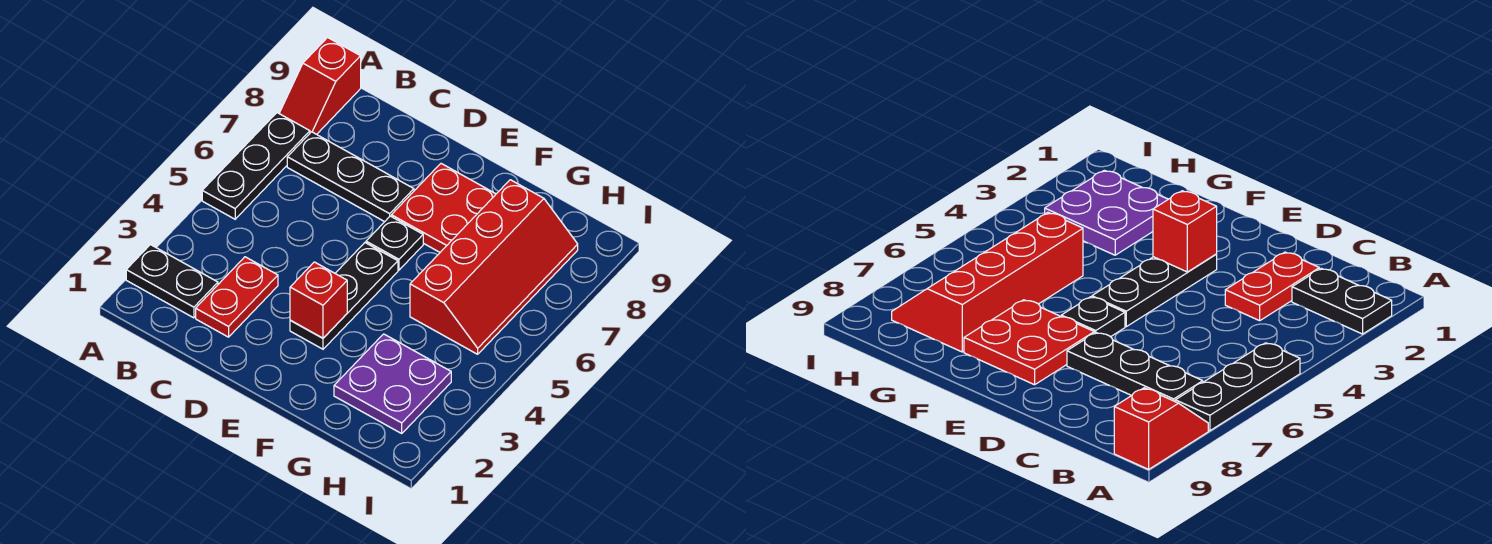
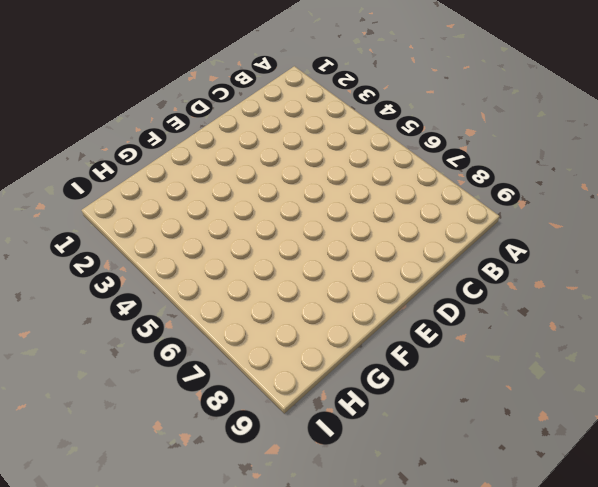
none -> black plate A2:B2 level 1
none -> black plate A5:A7 level 1

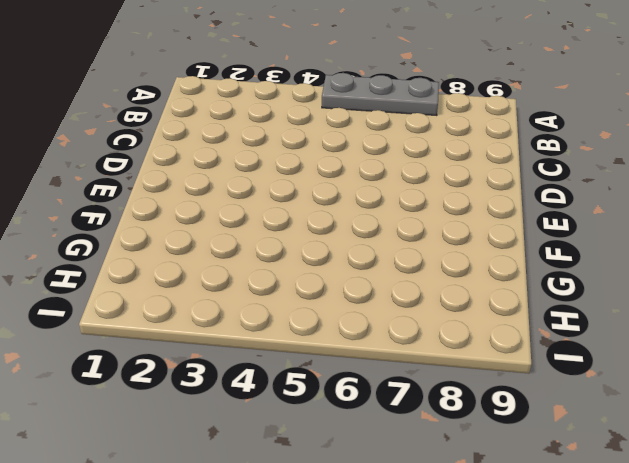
grey plate A5:A7 level 1 -> black plate A5:A7 level 1
none -> black plate A2:B2 level 1
none -> red slope A8:A9 level 1 top 9

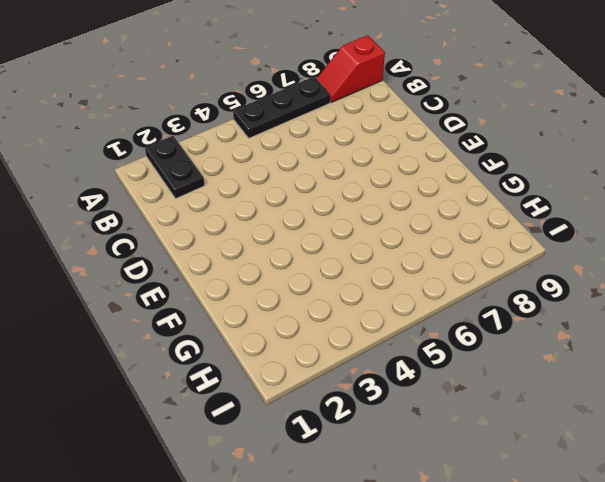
none -> black plate B7:D7 level 1
none -> red plate C2:C3 level 1

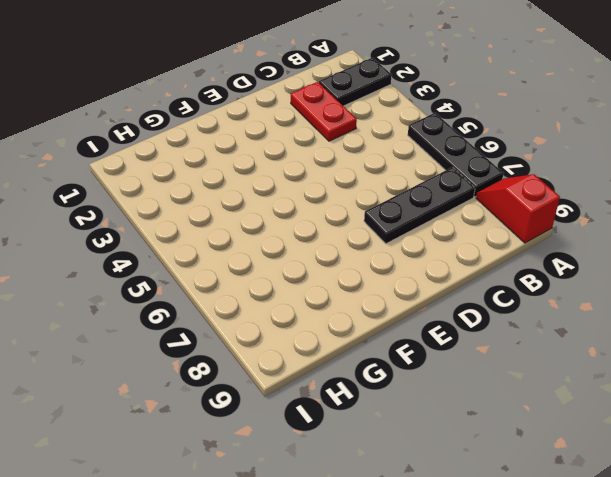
none -> black plate E3:E5 level 1
none -> black plate E6 level 1

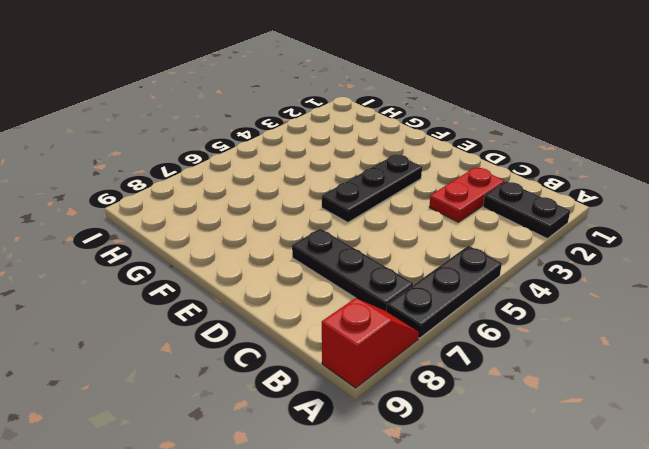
none -> black plate E6 level 1
none -> red plate E7:F8 level 1

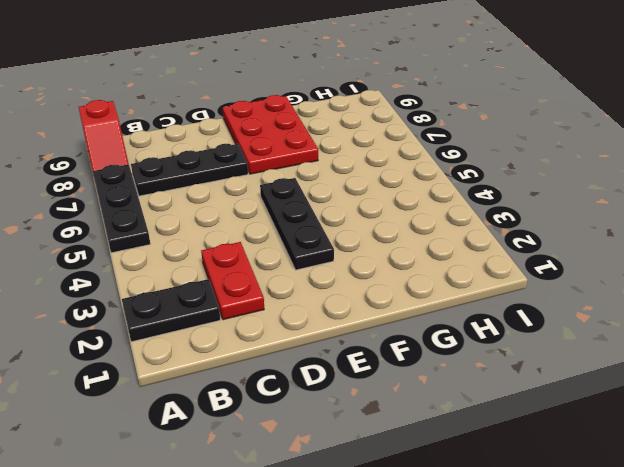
red plate E7:F9 level 1 -> red plate E7:F8 level 1
none -> black plate E6 level 1
none -> purple plate G2:H3 level 1

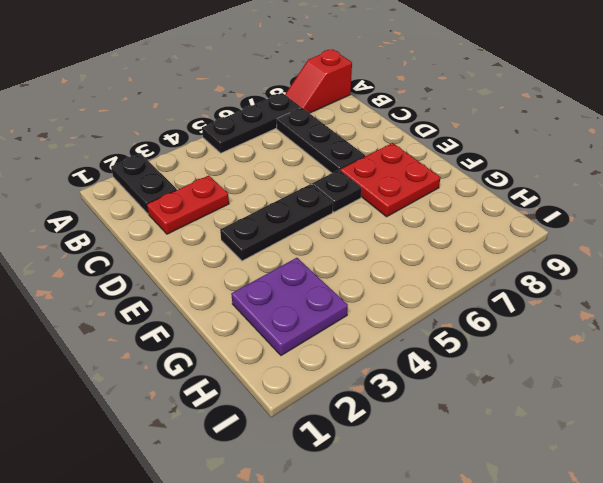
none -> red slope G5:H8 level 1 top G
none -> red brick E3 level 2

